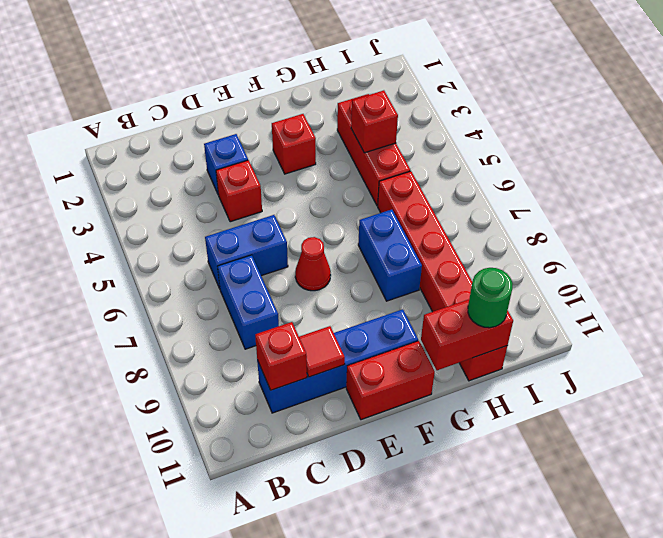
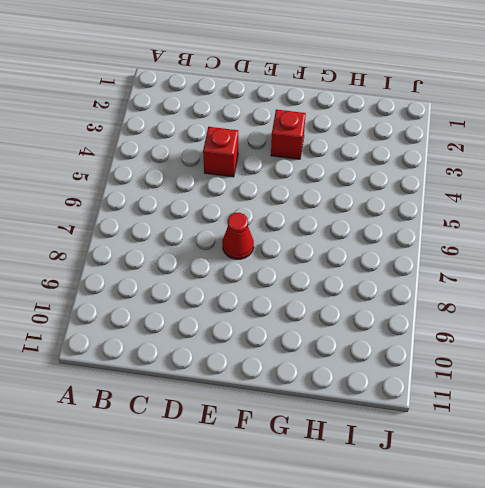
none -> blue brick C6:D6 level 1
none -> blue brick C7:C8 level 1
none -> blue brick C10:F10 level 1

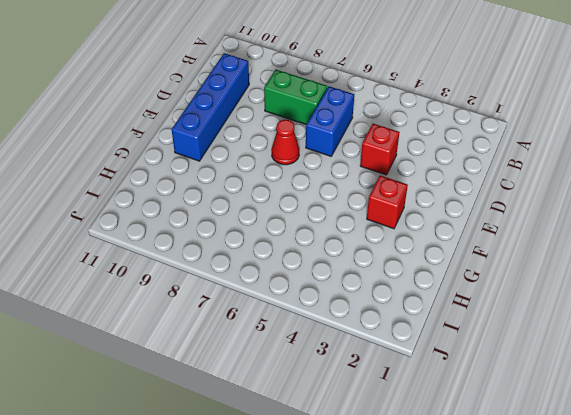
green brick C7:C8 level 1 -> blue brick C7:C8 level 1
none -> blue brick D3 level 1
none -> red brick E11:F11 level 1
none -> blue brick G7:G8 level 1

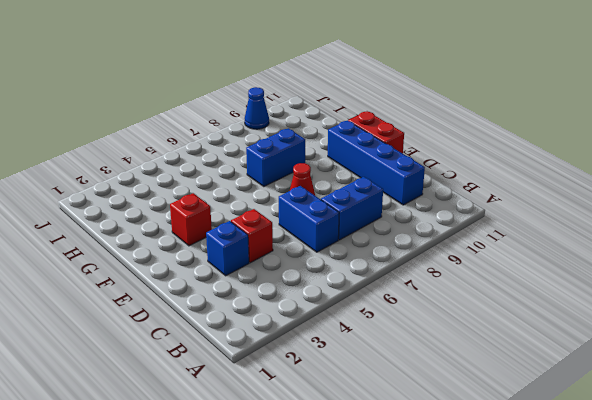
blue cone J9 level 1 -> none
none -> red brick H3:H5 level 1
none -> red brick H6:H11 level 1
none -> red brick C10 level 2

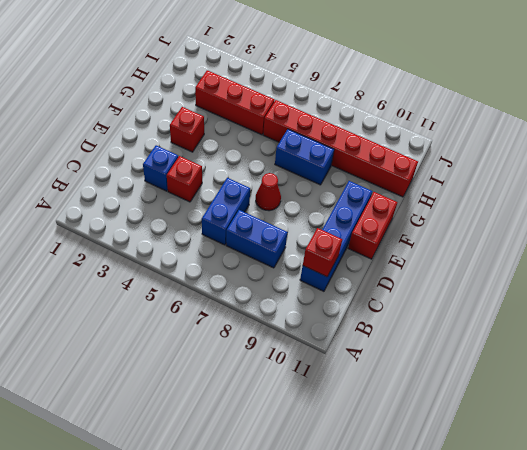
none -> red tile D10 level 2
none -> red brick G11:H11 level 2
none -> red brick H4 level 2

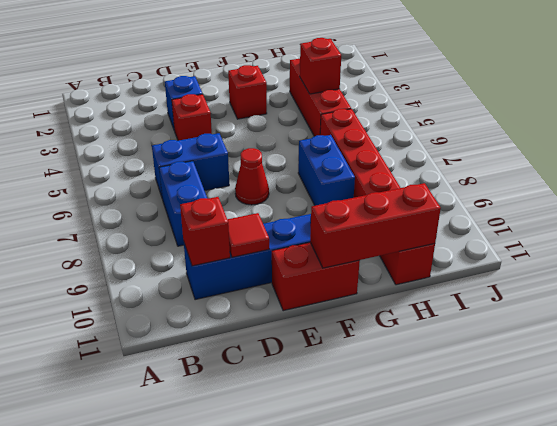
red brick F11:H11 level 2 -> red brick G11:H11 level 2
none -> green round brick H11 level 3

